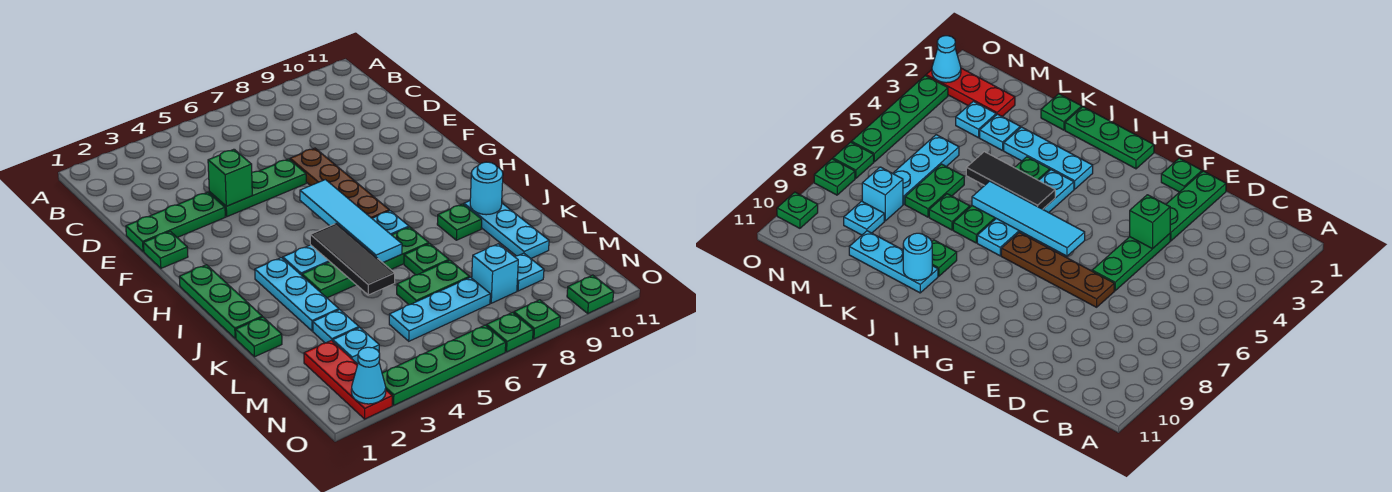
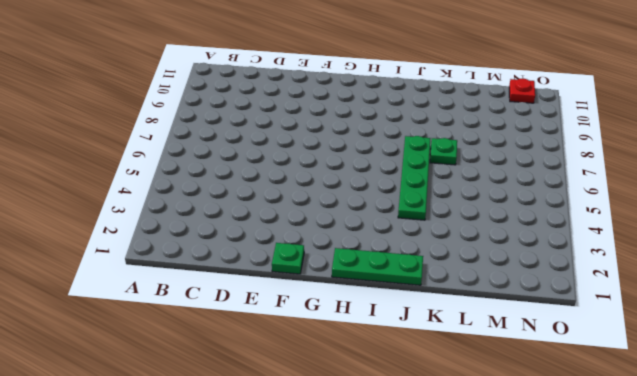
red plate N11 level 1 -> none
none -> green plate E1:E3 level 1
none -> green plate E4:E6 level 1
none -> brown plate E7:H7 level 1

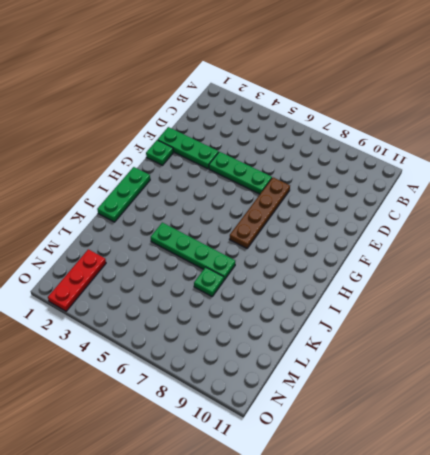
none -> cyan plate I3:K3 level 1
none -> cyan plate I4:I7 level 1
none -> green plate J9 level 1

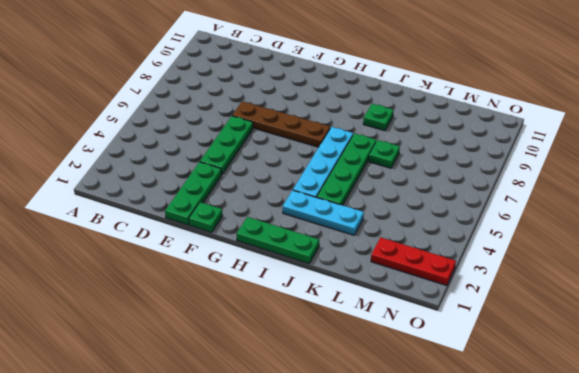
none -> cyan plate J10:L10 level 1
none -> green plate K1 level 1
none -> cyan plate L3 level 1

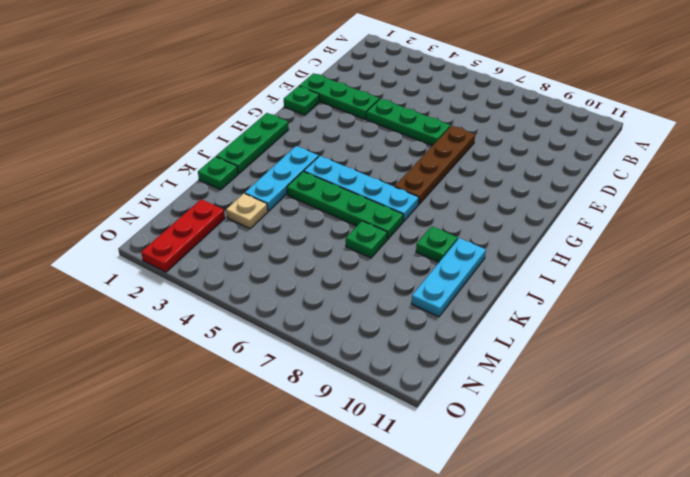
tan plate L3 level 1 -> cyan plate L3 level 1
none -> green plate L6:L7 level 1
none -> cyan plate M3 level 1
none -> cyan plate M5:M7 level 1

